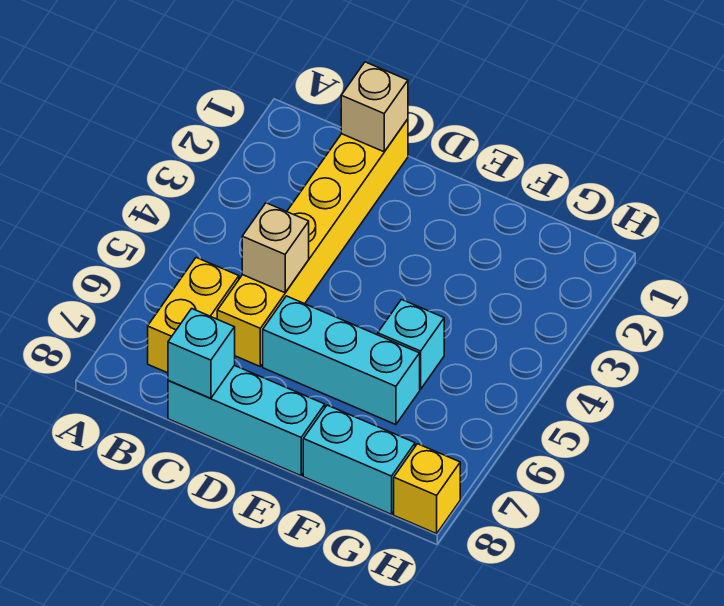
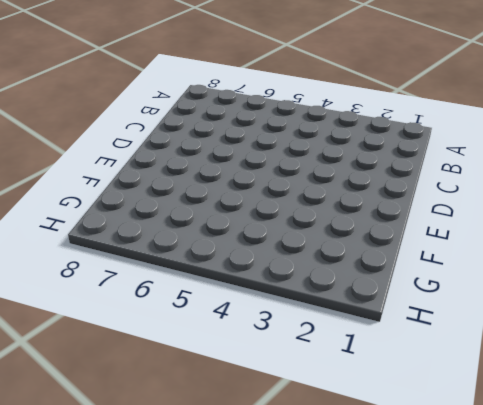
none -> yellow brick B6:B7 level 1
none -> yellow brick C1:C6 level 1

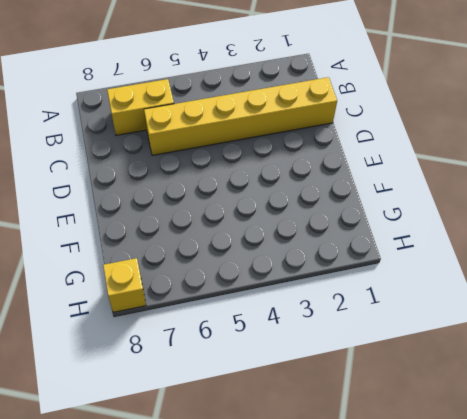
none -> cyan brick C8:E8 level 1
none -> cyan brick D6:F6 level 1

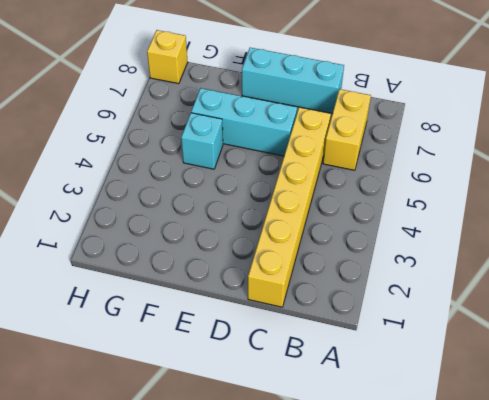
none -> cyan brick F8:G8 level 1
none -> tan brick C1 level 2

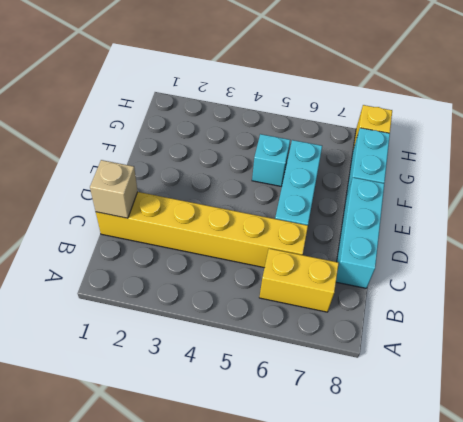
none -> tan brick C5 level 2
none -> cyan brick C8 level 2

